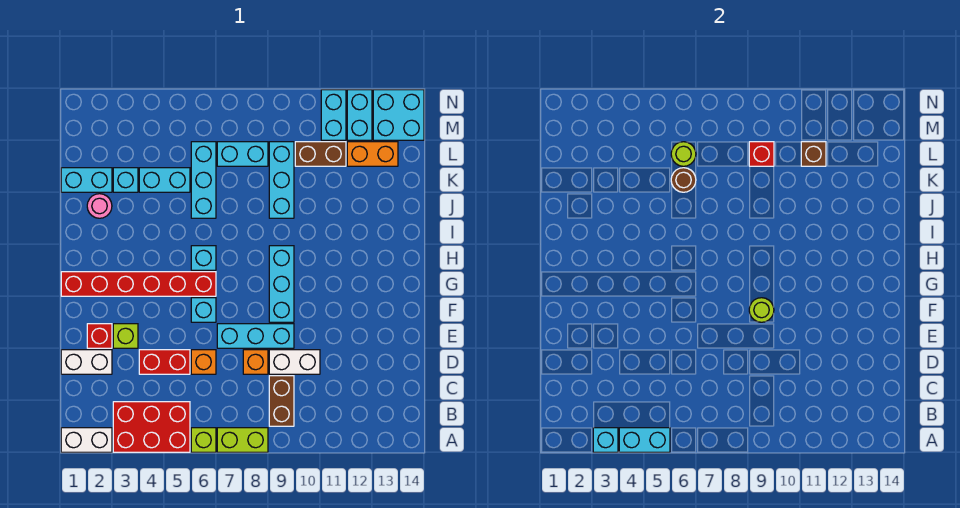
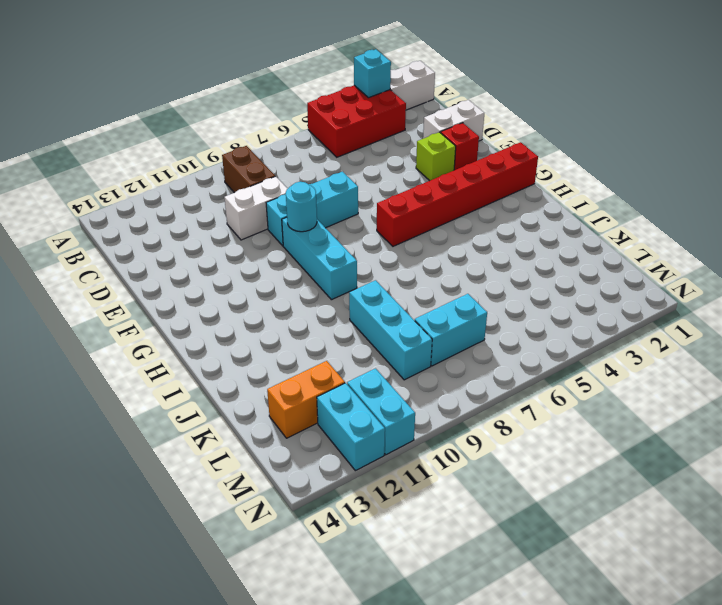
cyan round brick F9 level 2 -> lime round brick F9 level 2
none -> lime brick A6 level 1
none -> lime brick A7:A8 level 1
none -> red brick D4:D5 level 1
none -> orange brick D6 level 1

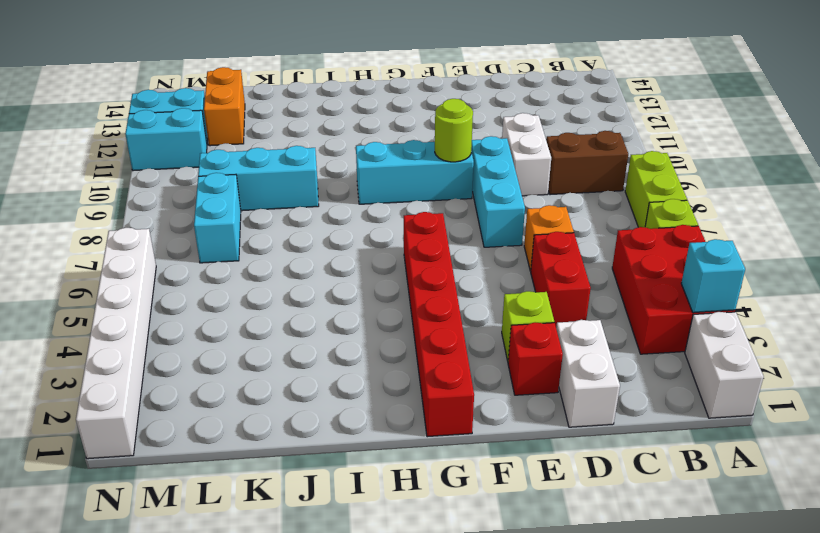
white brick N1:N6 level 1 -> none
none -> orange brick D8 level 1
none -> cyan brick F6 level 1
none -> cyan brick H6 level 1
none -> pink round brick J2 level 1

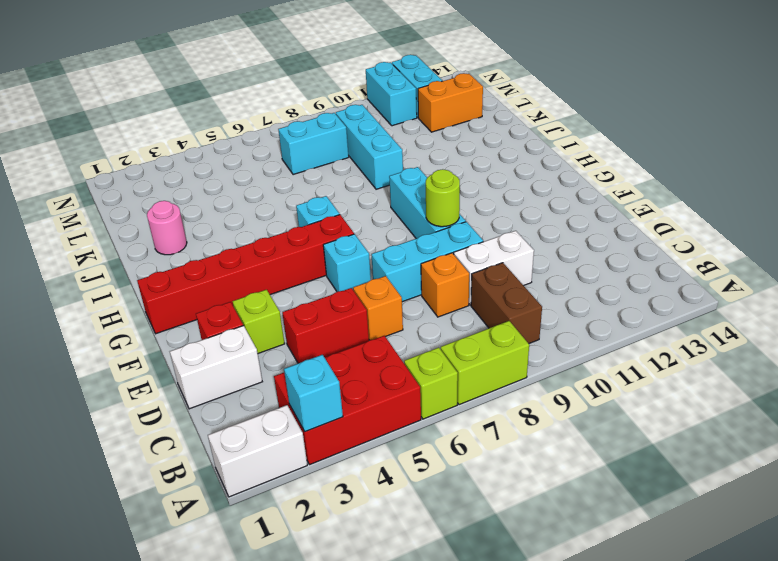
none -> cyan brick J6:L6 level 1
none -> cyan brick K1:K2 level 1
none -> cyan brick K3 level 1
none -> cyan brick K4:K5 level 1

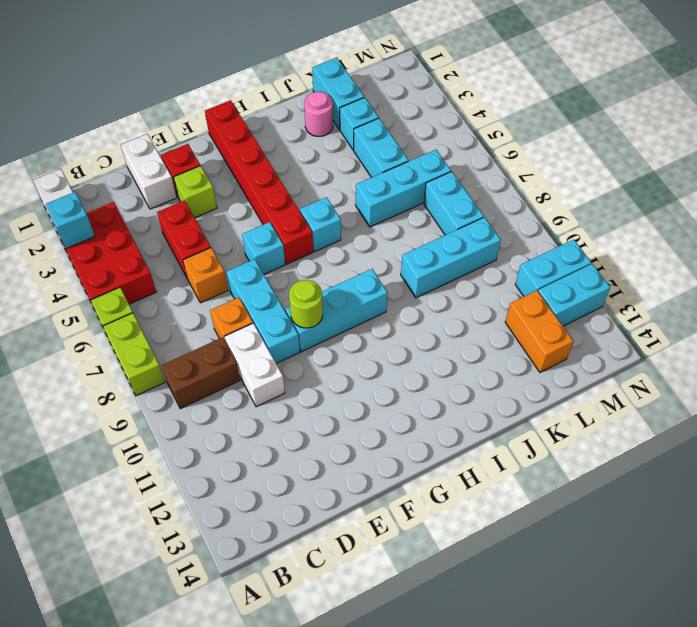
none -> brown brick L10:L11 level 1
none -> cyan brick M13:N14 level 1
none -> cyan brick A4:A5 level 2
none -> brown round brick K6 level 2

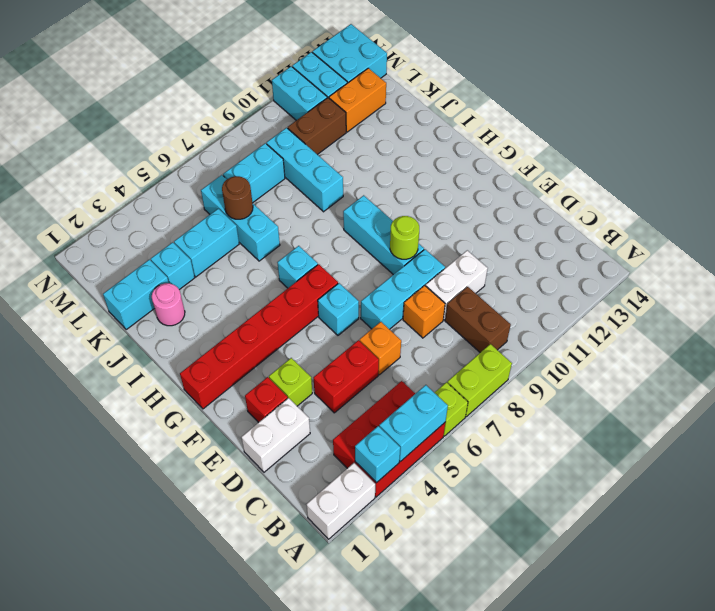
none -> lime round brick L6 level 2
none -> red brick L9 level 2
none -> brown brick L11 level 2

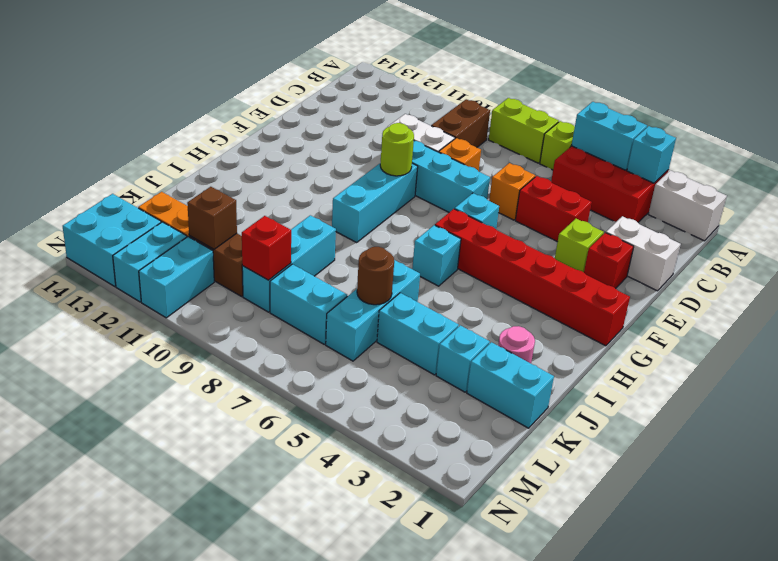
none -> lime round brick L6 level 2

